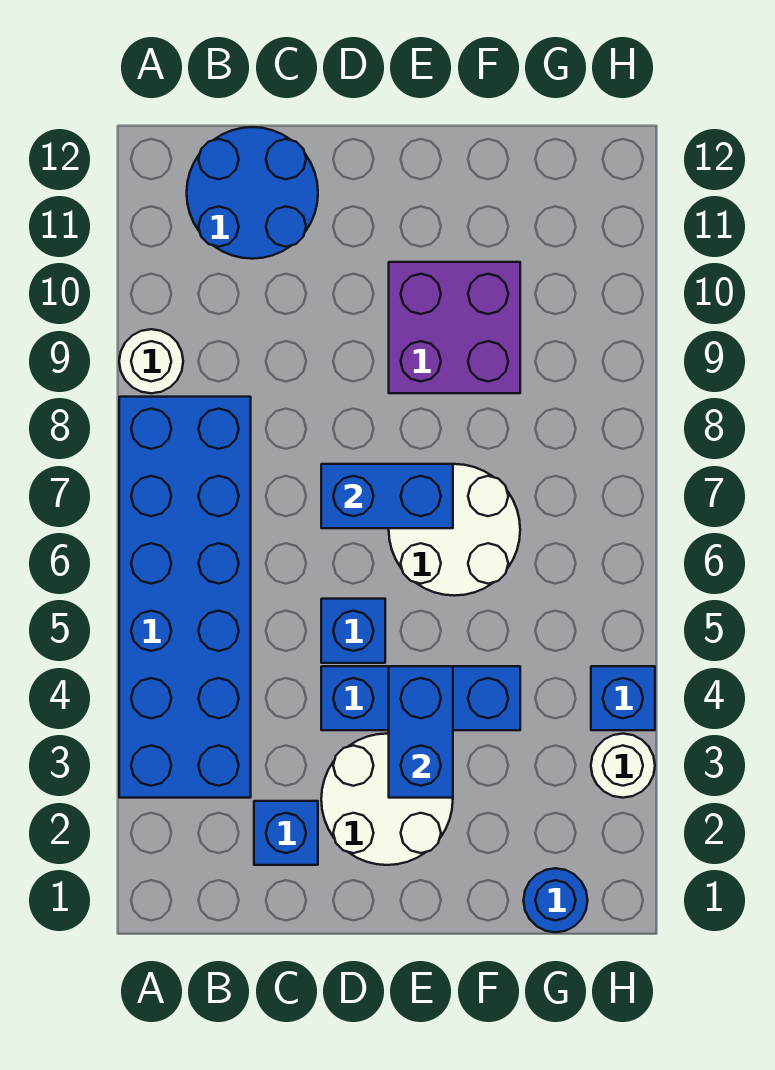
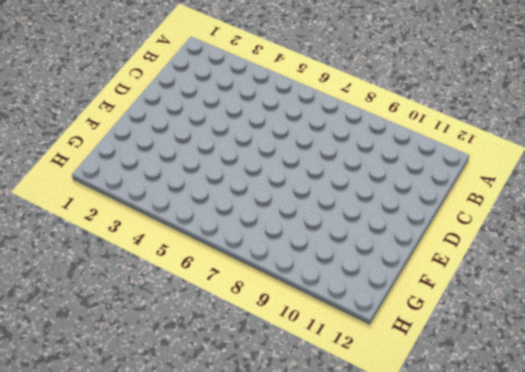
none -> blue brick A3:B8 level 1
none -> white round brick A9 level 1
none -> blue round brick B11:C12 level 1

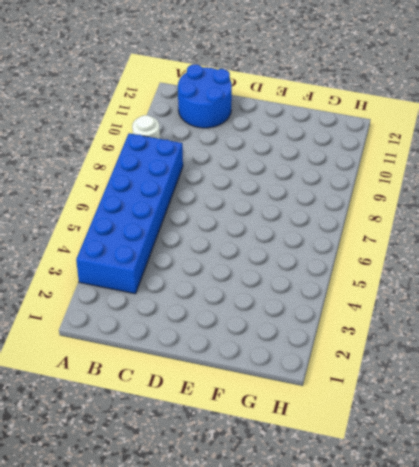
none -> blue brick C2 level 1
none -> white round brick D2:E3 level 1
none -> blue brick D4:F4 level 1

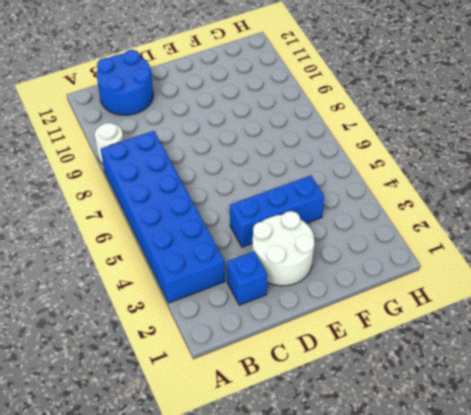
none -> blue brick D5 level 1
none -> white round brick E6:F7 level 1
none -> purple brick E9:F10 level 1

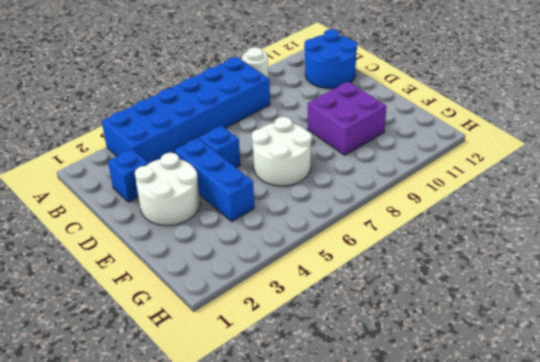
none -> blue round brick G1 level 1
none -> white round brick H3 level 1
none -> blue brick H4 level 1

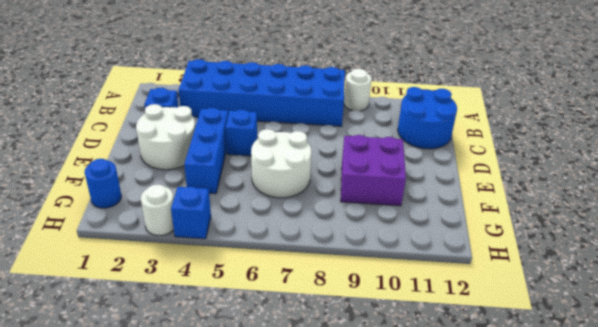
none -> blue brick D7:E7 level 2
none -> blue brick E3:E4 level 2

